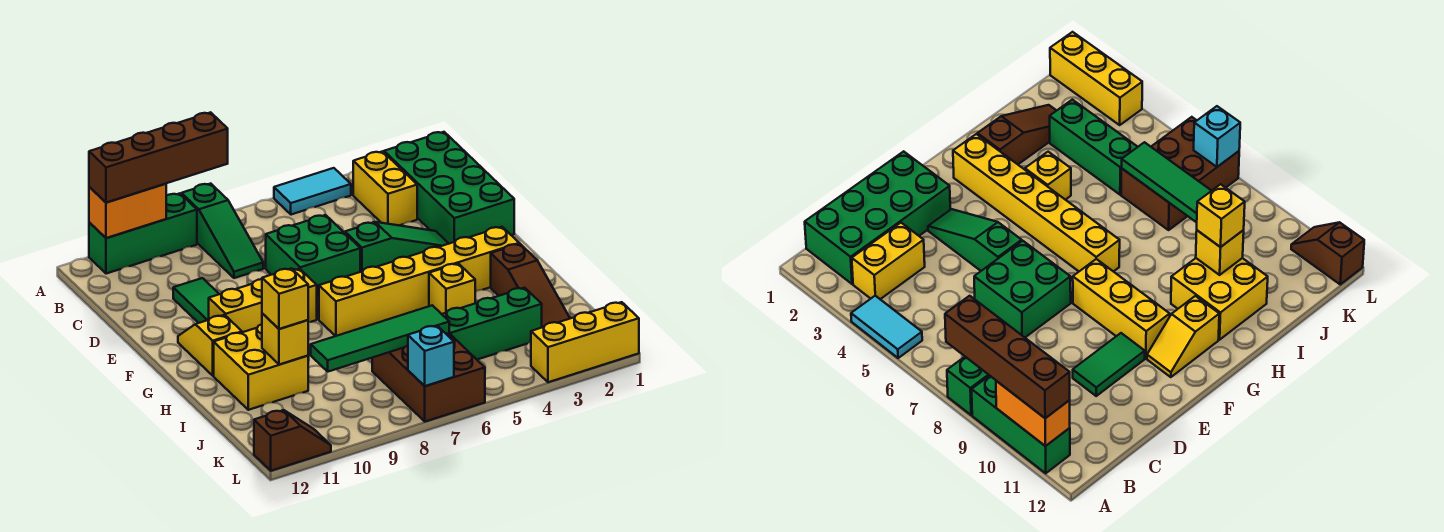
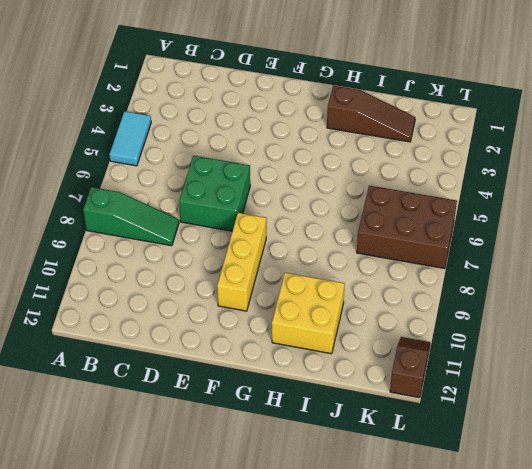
none -> green brick A9:A11 level 1
none -> green brick B1:E2 level 1
none -> yellow brick B3:C3 level 1

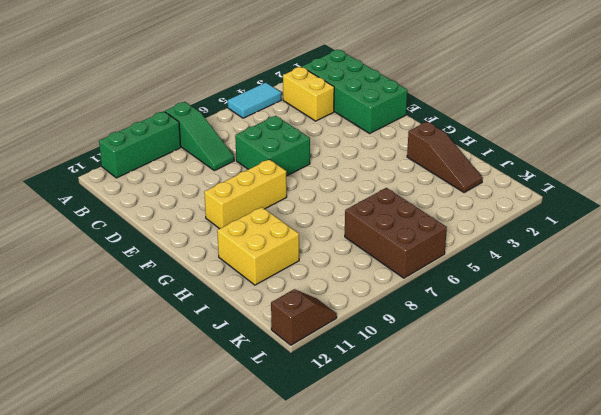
none -> green tile D10:E10 level 1
none -> green slope E3:E5 level 1 top 5
none -> yellow slope F11:G11 level 1 top G

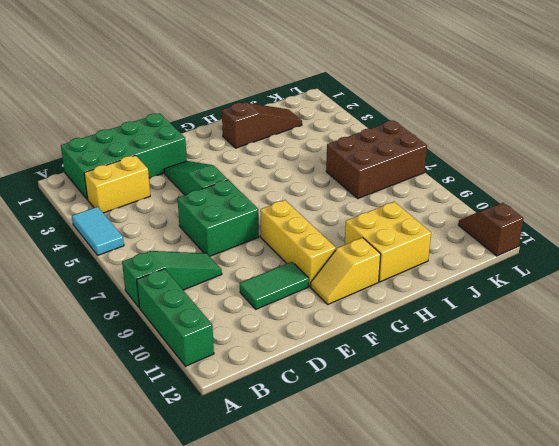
none -> yellow brick G2:G7 level 1
none -> yellow brick H4 level 1
none -> green brick J3:J5 level 1

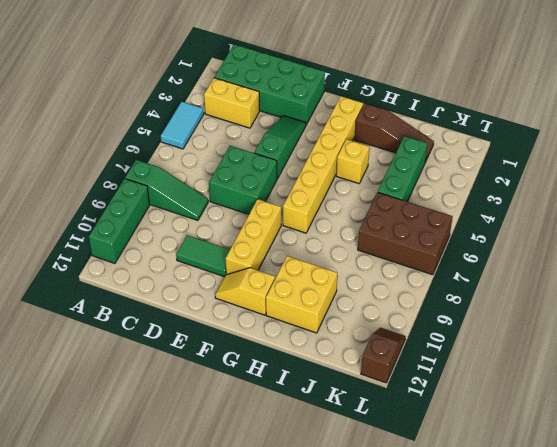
none -> yellow brick L1:L3 level 1
none -> orange brick A10:A11 level 2
none -> yellow brick I10 level 2

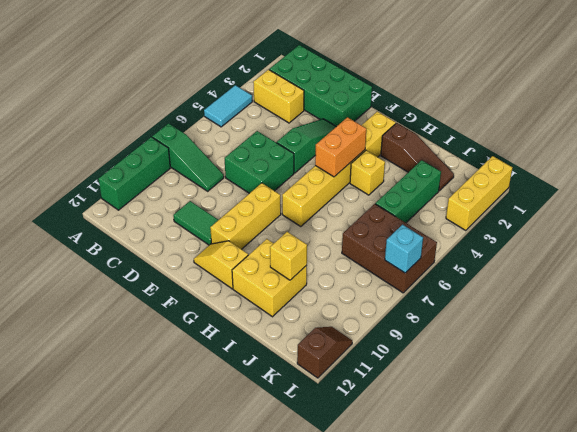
orange brick G4:G5 level 2 -> orange brick A10:A11 level 2
none -> green tile J6:J9 level 2
none -> brown brick A8:A11 level 3
none -> yellow brick I10 level 3

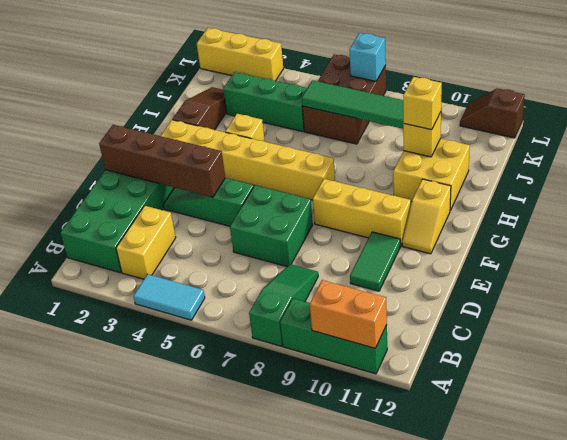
brown brick E1:E4 level 2 -> brown brick A8:A11 level 3

